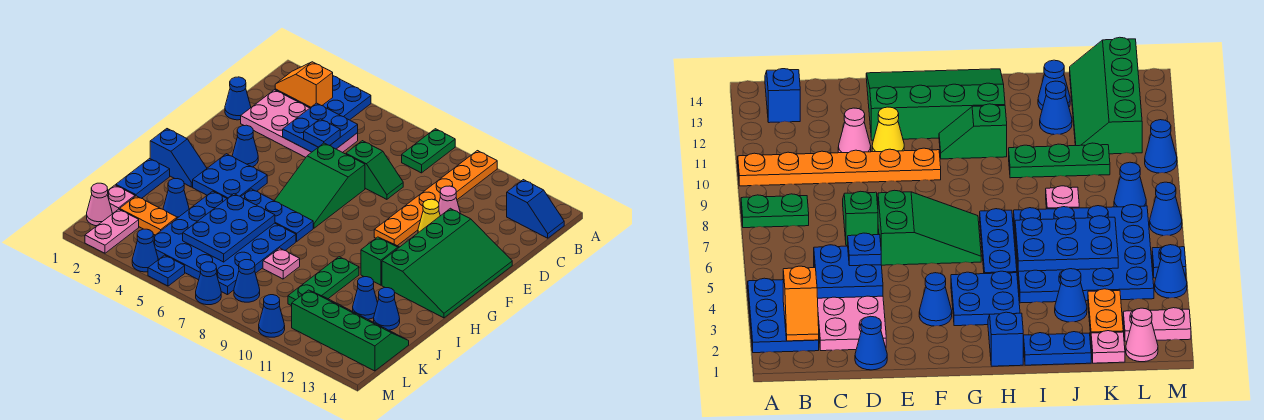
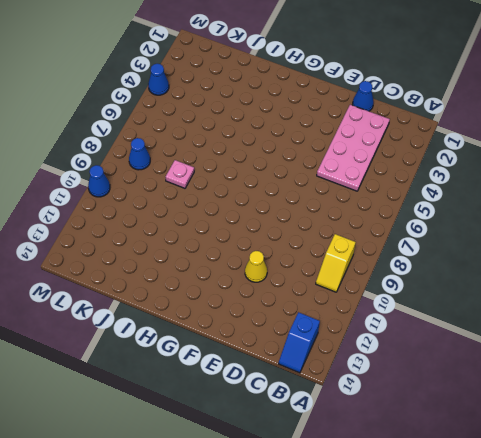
yellow slope B9:B10 level 1 top 9 -> orange plate A10:F10 level 1
none -> blue plate A2:B4 level 1
none -> green plate A8:B8 level 1
none -> green slope D7:D8 level 1 top 7
none -> pink cone D11 level 1

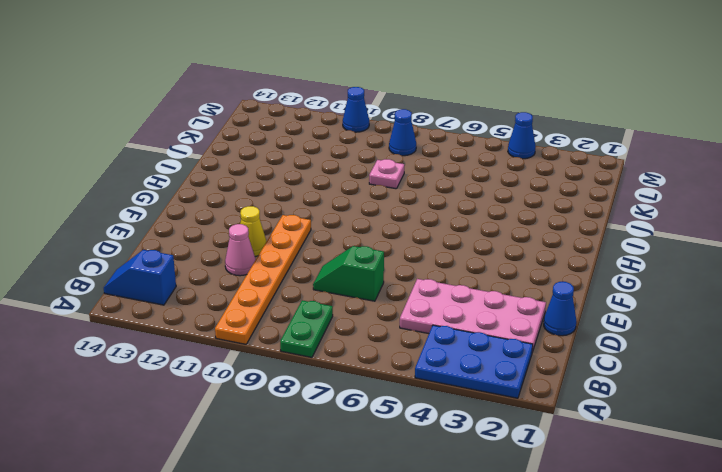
none -> green slope E6:G7 level 1 top E
none -> green slope E12:H14 level 1 top 12
none -> blue cone F3 level 1
none -> blue plate G3:H4 level 1

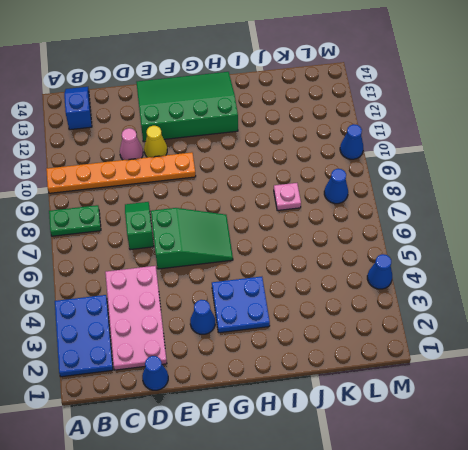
none -> green slope G11:H11 level 1 top H
none -> blue slope H1:H2 level 1 top 1
none -> blue plate H5:H7 level 1
none -> blue plate I1:J1 level 1

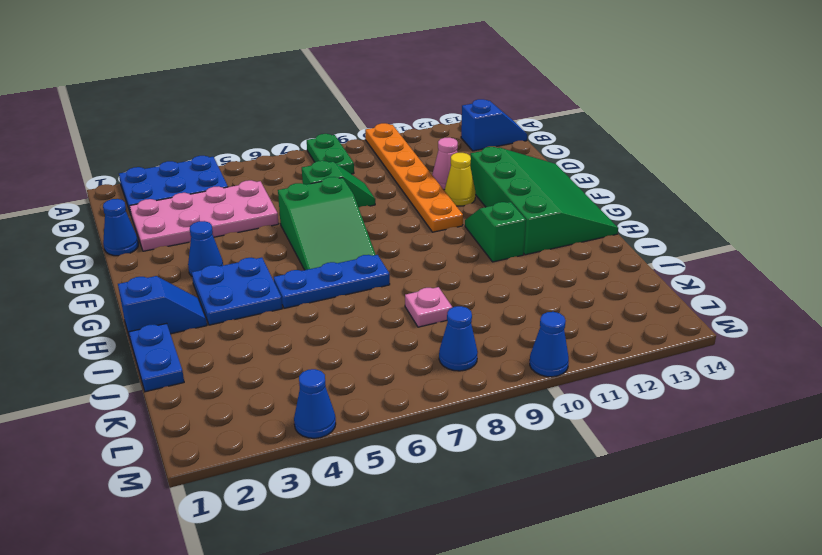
none -> blue plate I4:L7 level 1
none -> green plate I10:K10 level 1
none -> blue cone J3 level 1
none -> blue cone J12 level 1

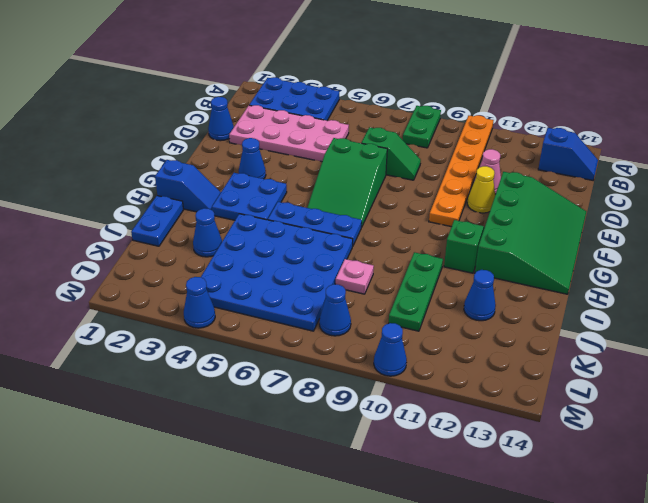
none -> blue cone J13 level 1
none -> pink plate K1 level 1
none -> orange plate K2:K3 level 1
none -> green slope K11:L14 level 1 top L

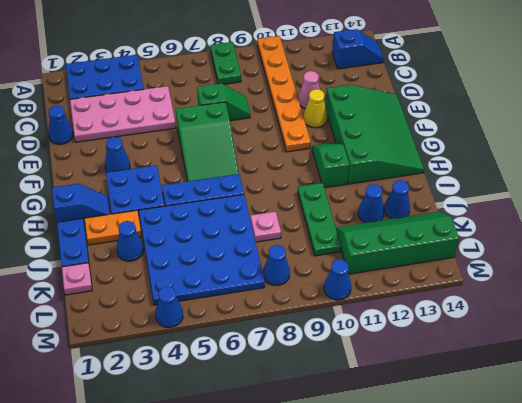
orange plate I2:I3 level 1 -> orange plate K2:K3 level 1
none -> pink cone L1 level 1
none -> pink plate L2:M2 level 1
none -> blue plate M5 level 1
none -> blue cone M7 level 1

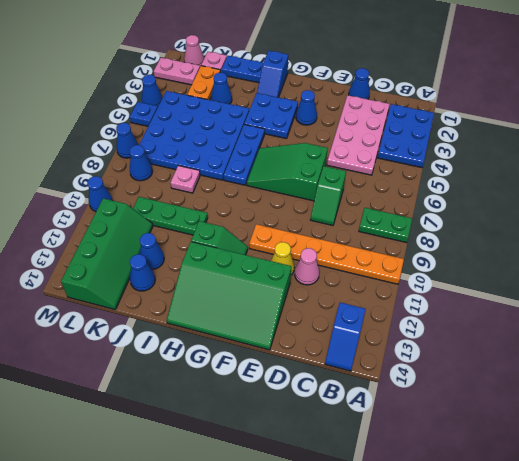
none -> orange slope B2:B3 level 2 top 3
none -> blue plate C4:D5 level 2
none -> blue plate I5:K6 level 2
none -> blue plate D5 level 3

